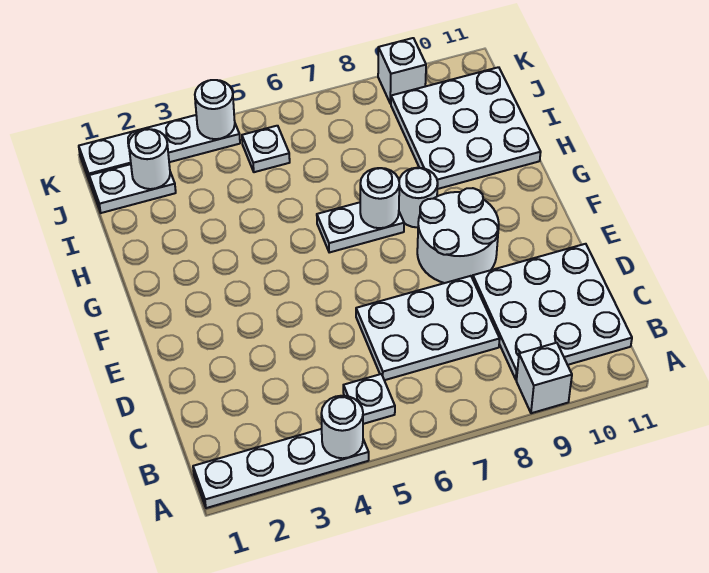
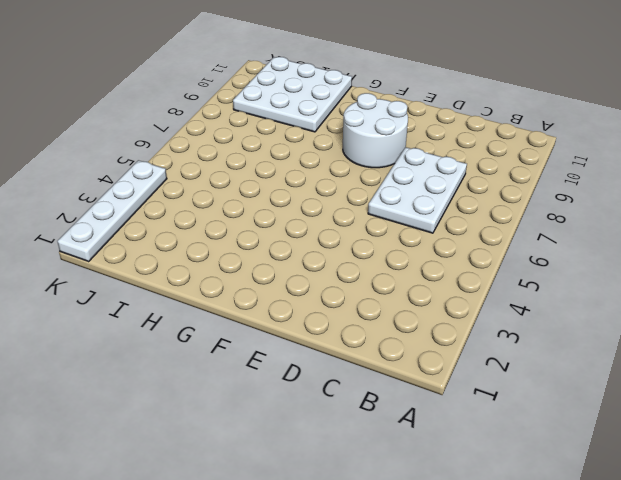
none -> white plate A1:A4 level 1
none -> white brick A9 level 1
none -> white plate B5 level 1

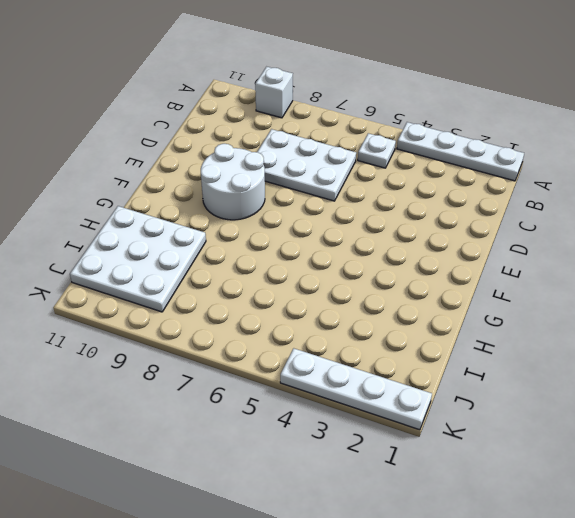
none -> white plate B9:D11 level 1
none -> white plate G6:G7 level 1
none -> white round brick G8 level 1

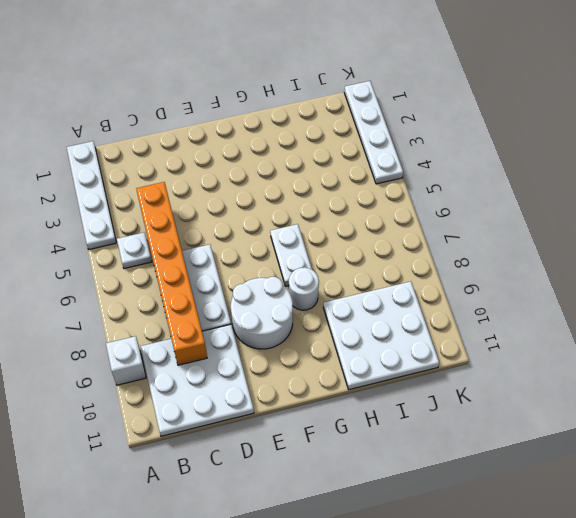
orange brick C4:C9 level 2 -> none
none -> white plate J1:J2 level 1
none -> white plate J5 level 1
none -> white brick K9 level 1

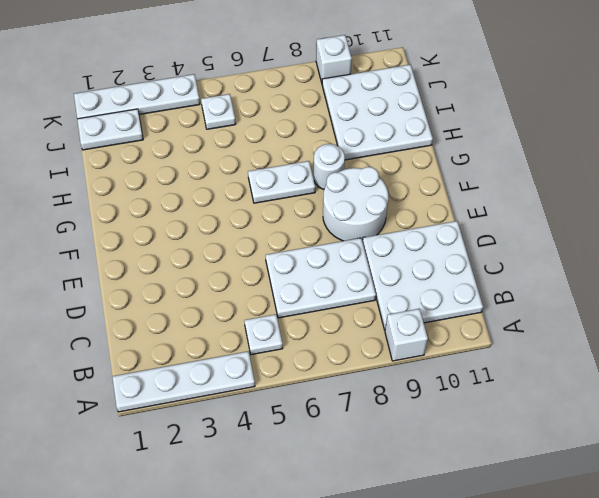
none -> white round brick A4 level 2
none -> white round brick G7 level 2
none -> white round brick J2 level 2

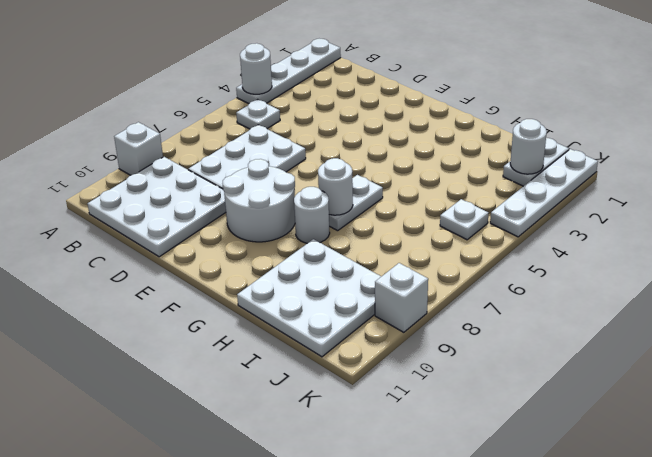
none -> white round brick K4 level 2

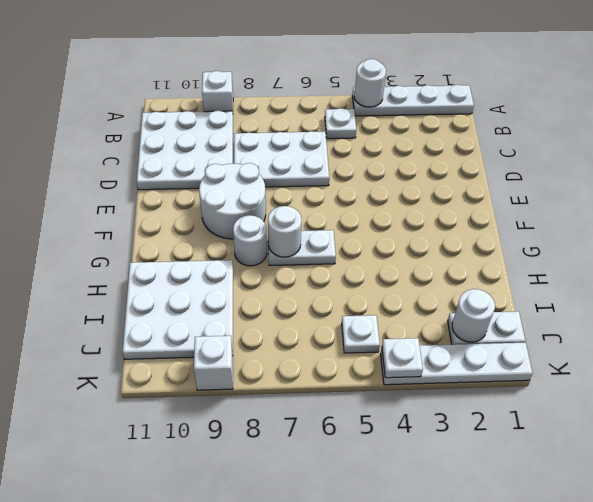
white plate K4 level 2 -> white round brick K4 level 2

